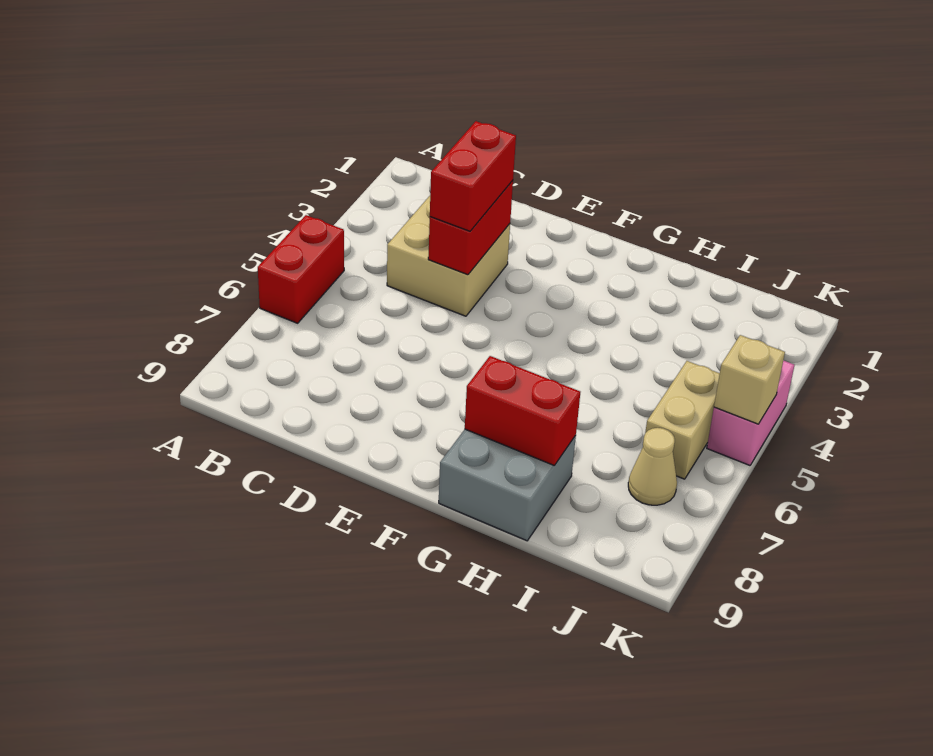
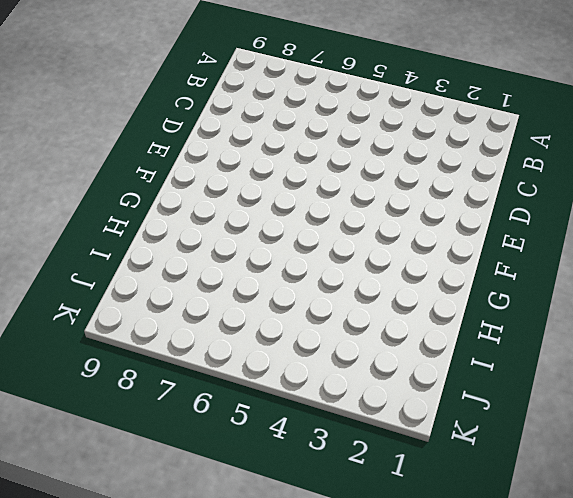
none -> red brick A5:A6 level 1
none -> tan brick C3:D4 level 1

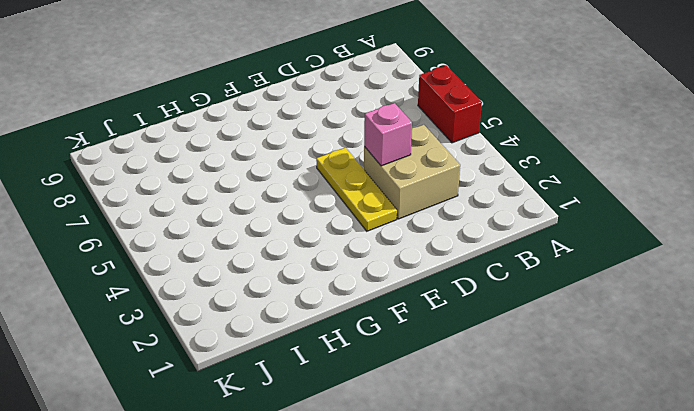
pink brick D4 level 2 -> red brick D3:D4 level 2
yellow plate E3:E5 level 1 -> none
none -> grey brick G8:H9 level 1
none -> tan brick J5:J6 level 1

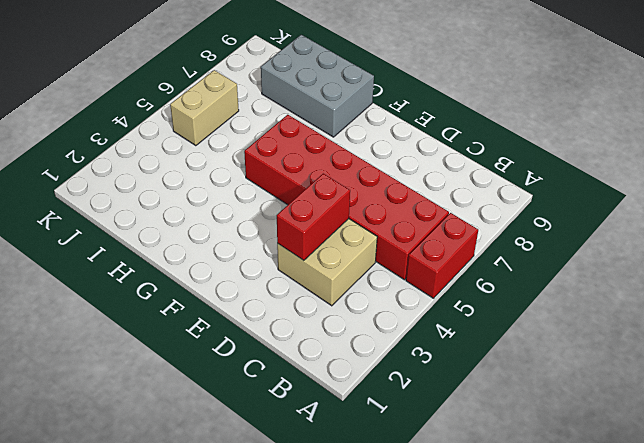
red brick B5:G6 level 1 -> none
grey brick G8:I9 level 1 -> grey brick G8:H9 level 1
none -> tan cone J7 level 1
none -> pink brick K4:K5 level 1

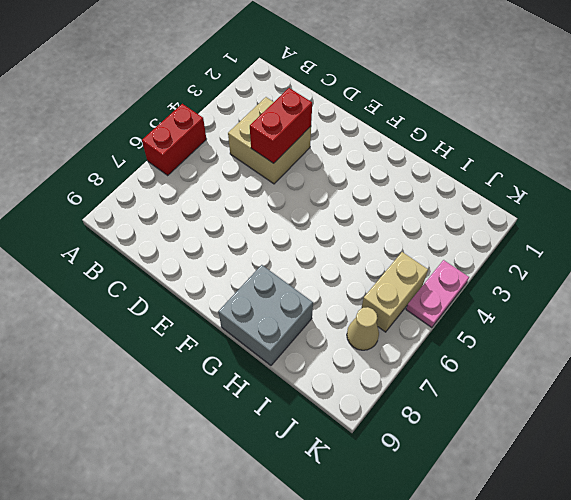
pink plate K4:K5 level 1 -> pink brick K4:K5 level 1
none -> red brick G8:H8 level 2
none -> tan brick K5 level 2

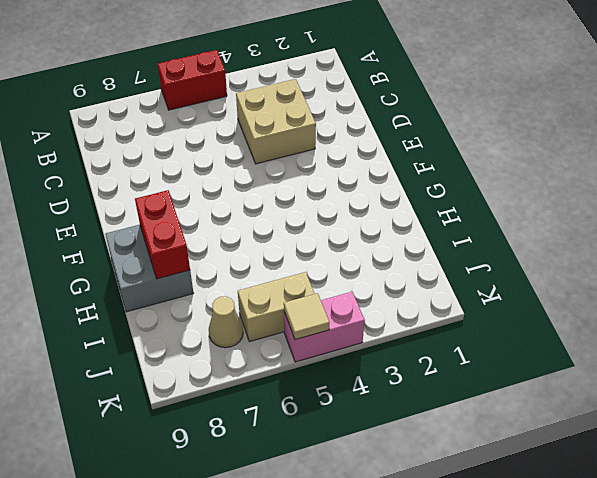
tan tile K5 level 2 -> tan brick K5 level 2
none -> red brick D3:D4 level 2
none -> red brick D3:D4 level 3

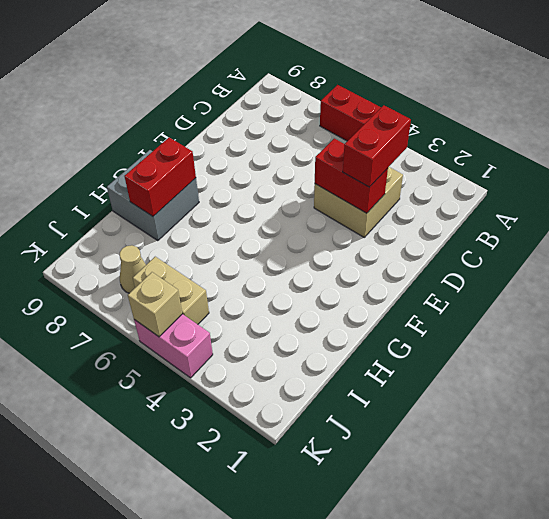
red brick C3:D3 level 3 -> red brick D3:D4 level 3

